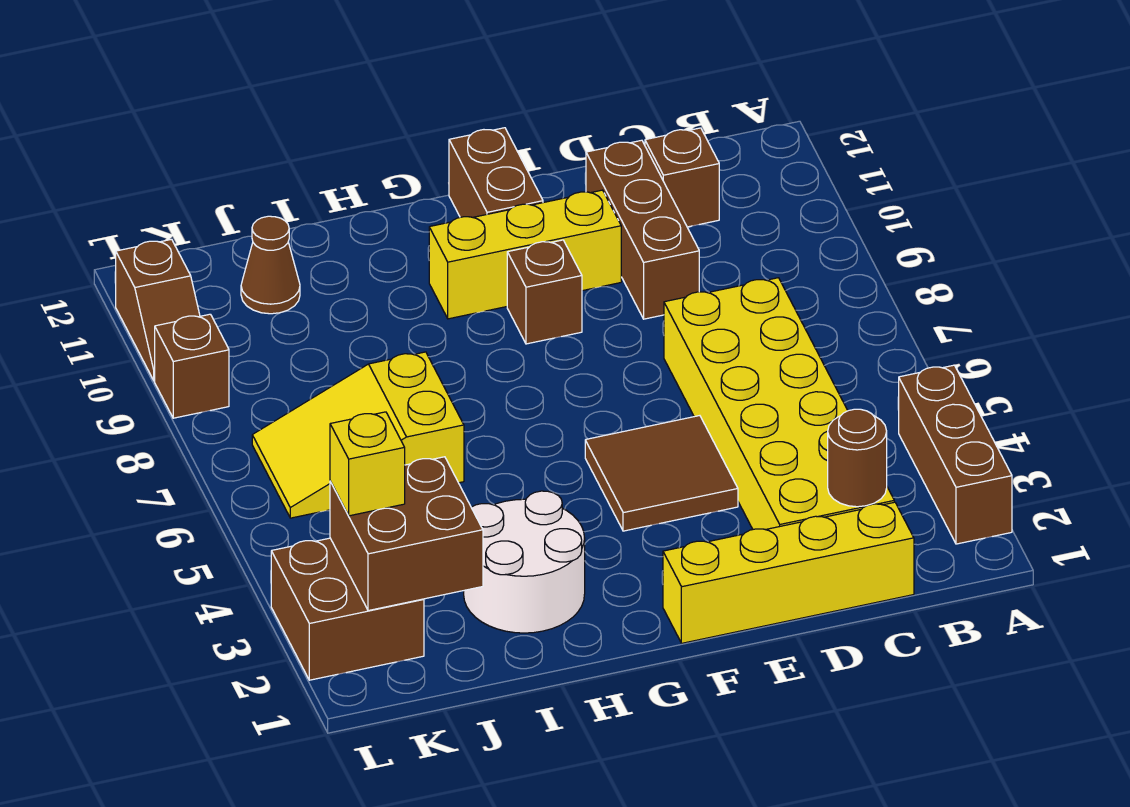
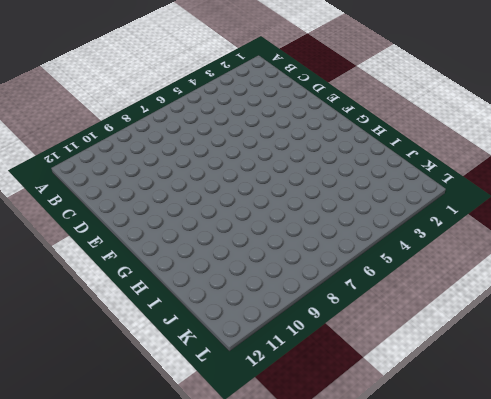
none -> brown brick A2:A4 level 1
none -> yellow brick C1:F1 level 1
none -> yellow brick C2:D7 level 1

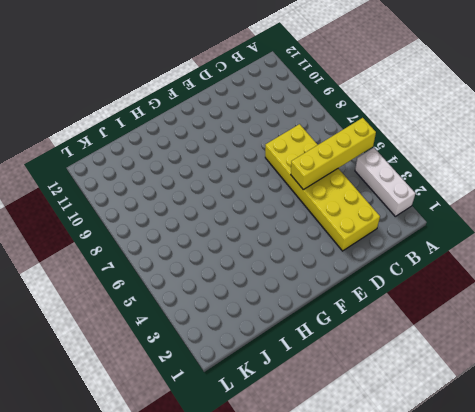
white brick A2:A4 level 1 -> brown brick A2:A4 level 1
yellow brick A5:D5 level 2 -> yellow brick C1:F1 level 1
none -> brown brick C11 level 1
none -> brown brick D9:D11 level 1
none -> brown tile E4:F5 level 1

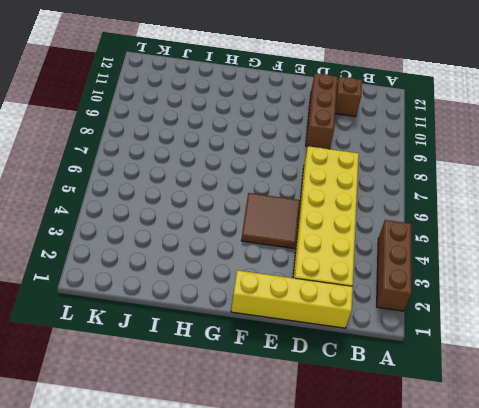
none -> yellow brick E10:G10 level 1
none -> brown brick F9 level 1
none -> brown brick F11:F12 level 1

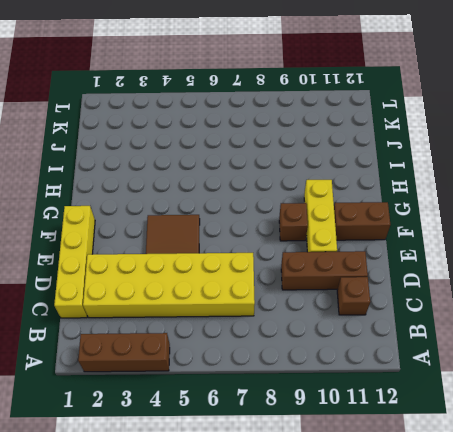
none -> white round brick H2:I3 level 1
none -> yellow slope I6:K7 level 1 top I
none -> brown cone J11 level 1

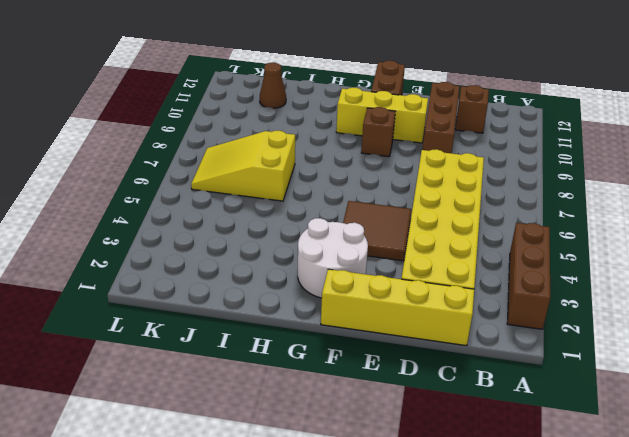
white round brick F2:G3 level 1 -> white round brick H2:I3 level 1
none -> brown brick K2:L3 level 1
none -> brown brick L9 level 1
none -> brown slope L10:L11 level 1 top 11

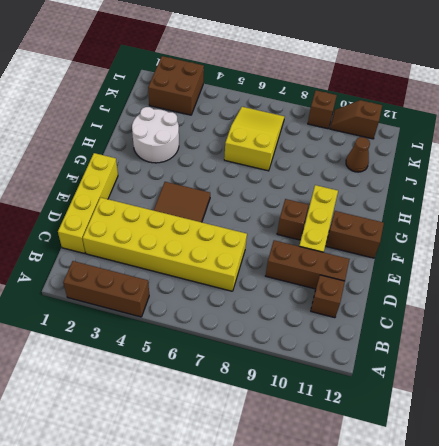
none -> brown round brick C2 level 2
none -> brown brick J2:K3 level 2
none -> yellow brick K3 level 3

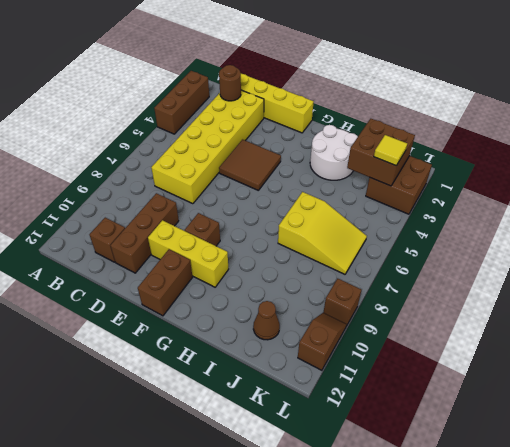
yellow tile K3 level 3 -> yellow brick K3 level 3

